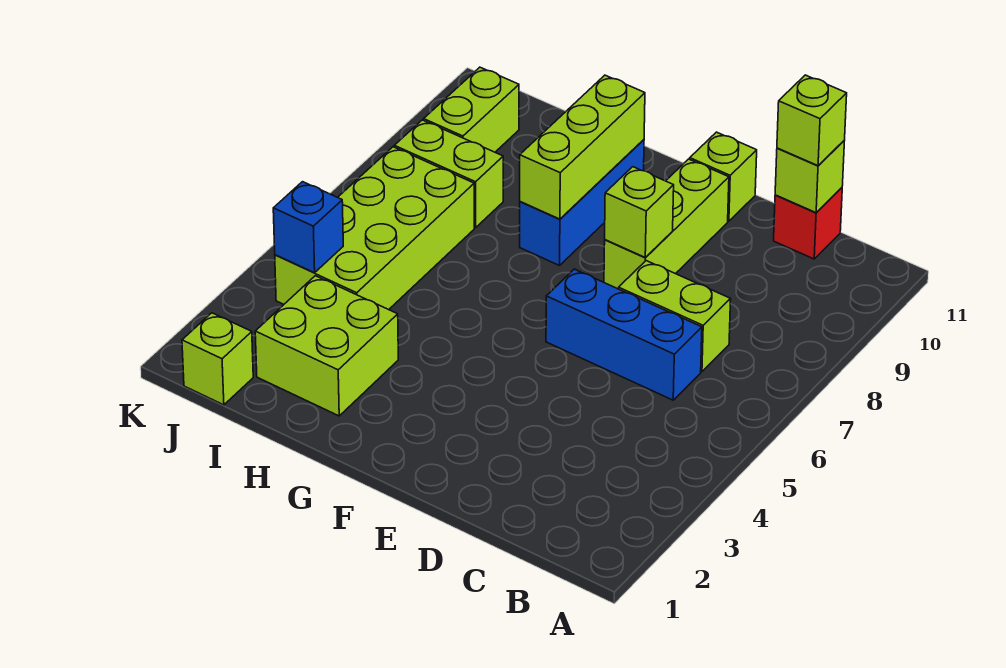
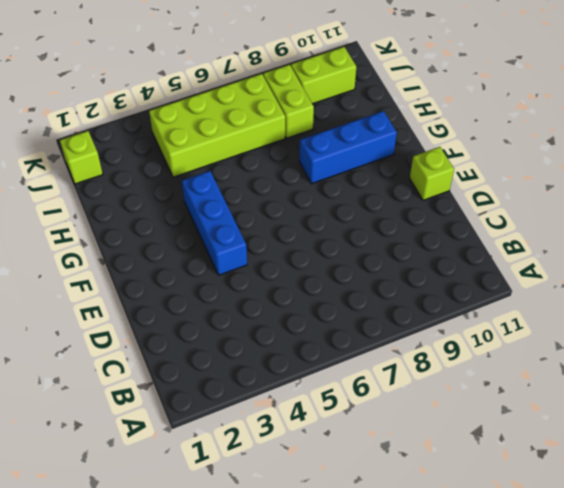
blue brick E4:G4 level 1 -> blue brick C6:E6 level 1
none -> lime brick C7:D7 level 1
none -> red brick C11 level 1
none -> lime brick E8:E10 level 1

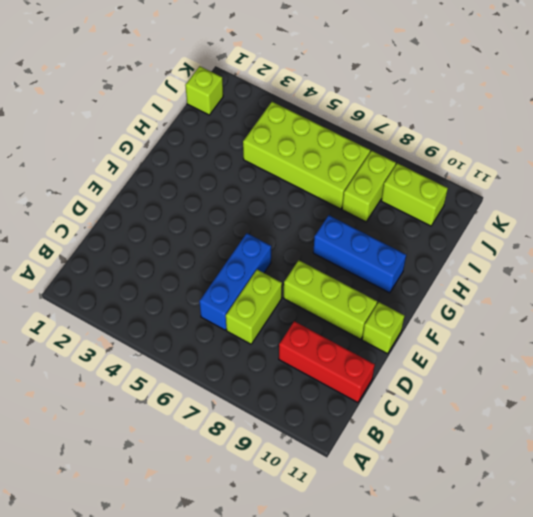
red brick C9:C11 level 1 -> red brick C11 level 1
none -> lime brick H2:I3 level 1
none -> lime brick C11 level 2
none -> lime brick E8 level 2

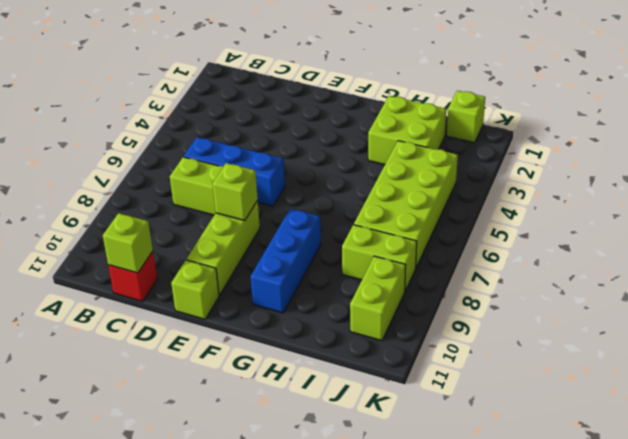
none -> lime brick G8:G10 level 2
none -> blue brick J4 level 2
none -> lime brick C11 level 3

